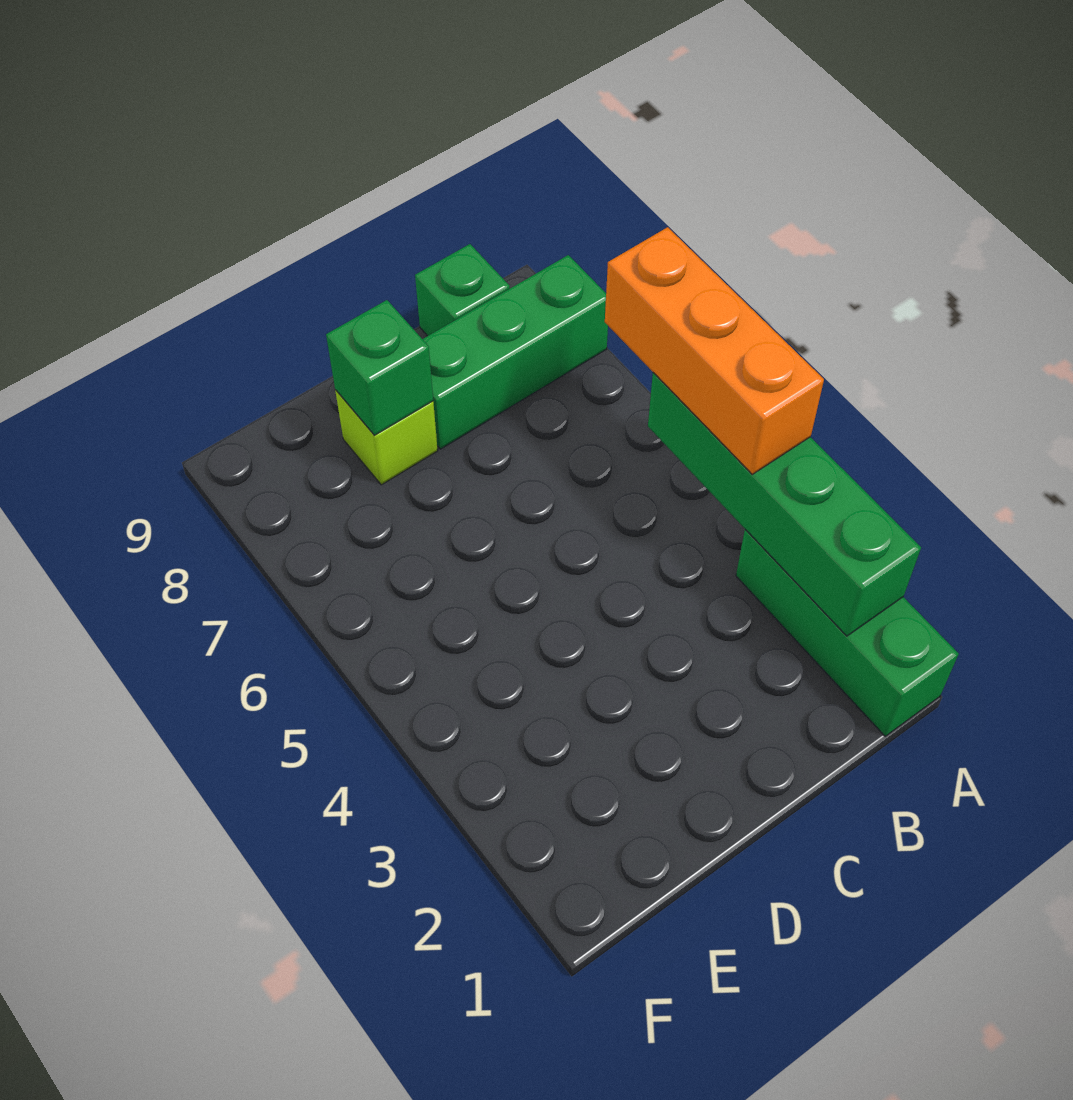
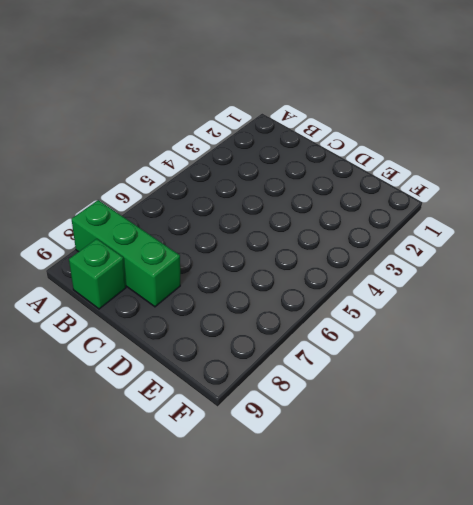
none -> green brick A1:A3 level 1
none -> lime brick D8 level 1

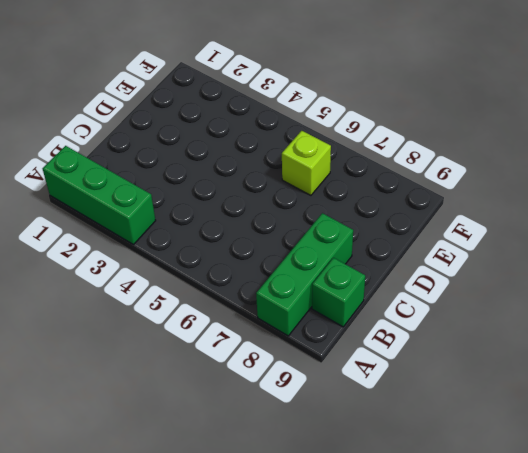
lime brick E6 level 1 -> lime brick D8 level 1
none -> green brick A2:A5 level 2
none -> green brick D8 level 2

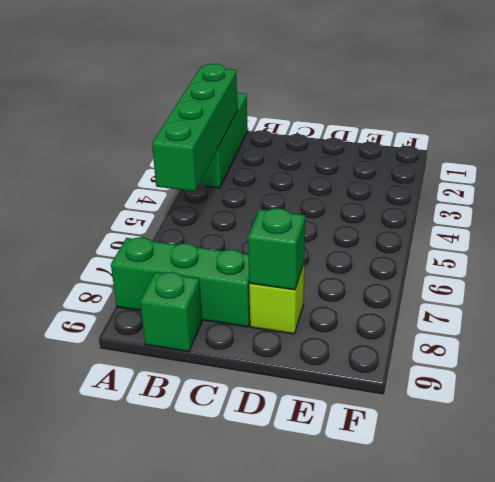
none -> orange brick A4:A6 level 3

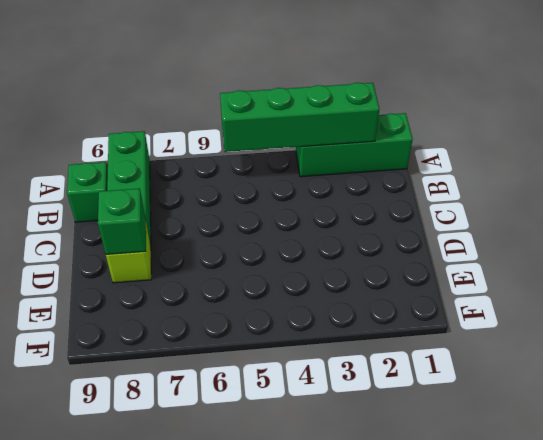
none -> orange brick A4:A6 level 3

